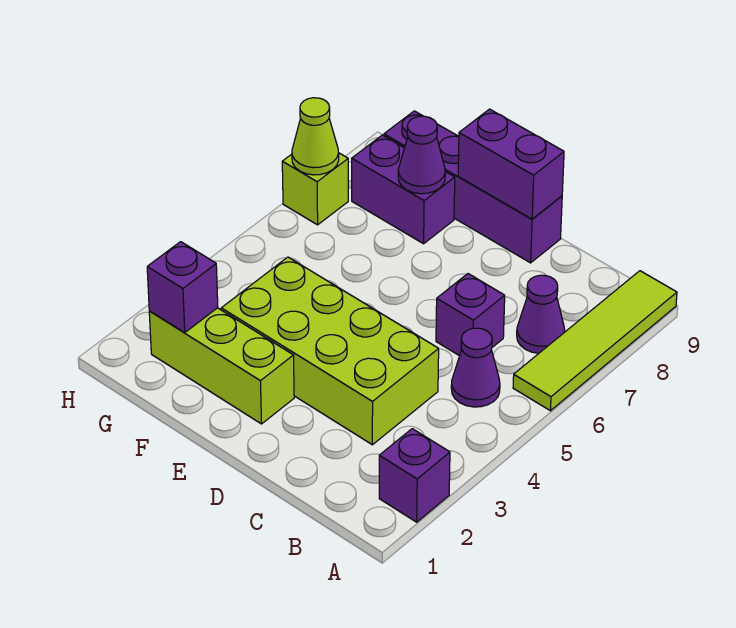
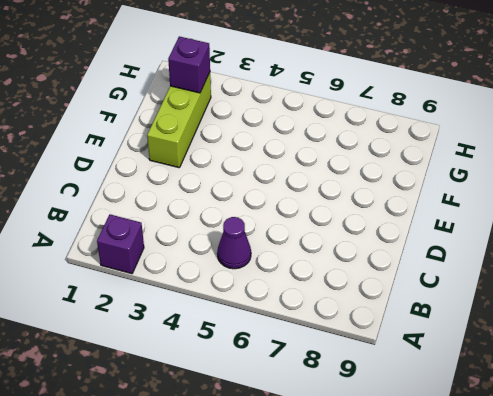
none -> lime tile A6:A9 level 1
none -> purple cone B7 level 1
none -> lime brick C3:F4 level 1

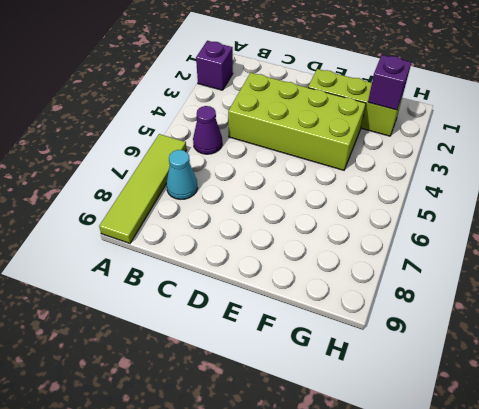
cyan cone B7 level 1 -> purple cone B7 level 1
none -> purple brick C6 level 1
none -> purple brick D9:G9 level 1
none -> purple brick F8:G8 level 1

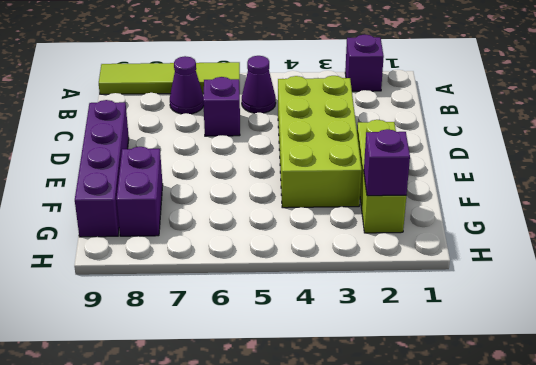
none -> lime brick H7 level 1
none -> purple brick D9:E9 level 2
none -> purple cone F8 level 2

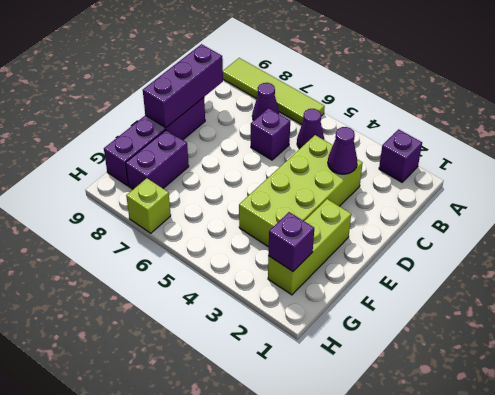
purple cone C3 level 2 -> purple cone F8 level 2
purple brick C9:E9 level 2 -> purple brick D9:E9 level 2
none -> lime cone H7 level 2

